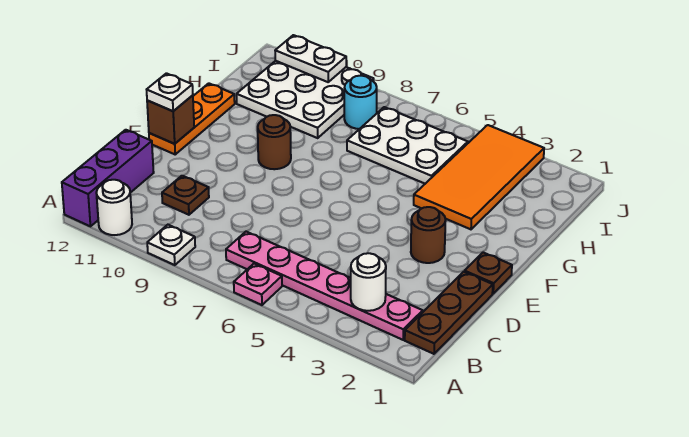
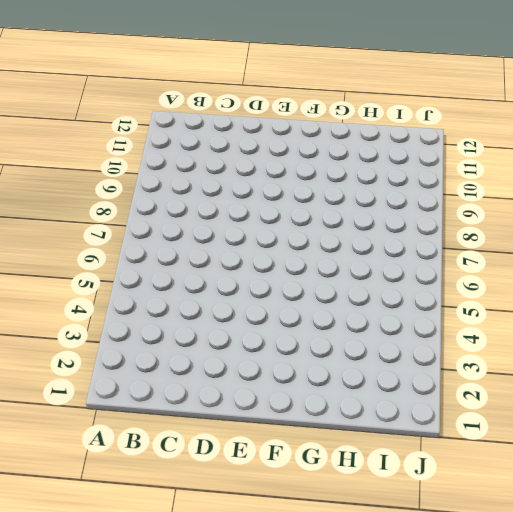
none -> pink plate A6 level 1
none -> white plate A9 level 1
none -> white round brick A11 level 1

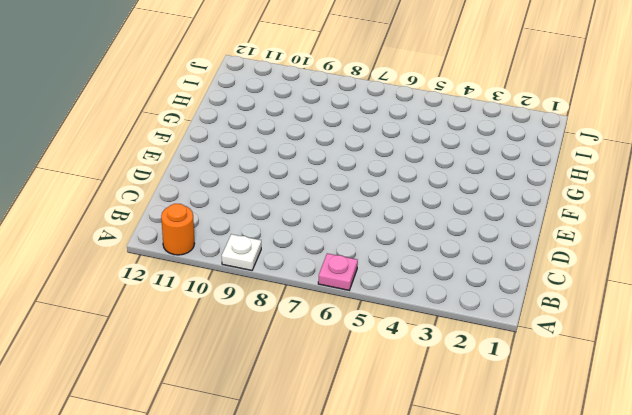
orange round brick A11 level 1 -> white round brick A11 level 1
none -> purple brick A12:C12 level 1
none -> brown plate B1:D1 level 1
none -> pink plate B2:B7 level 1

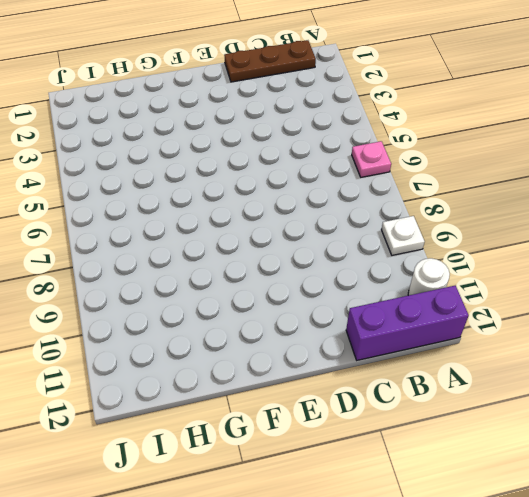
none -> pink plate B2:B7 level 1
none -> brown plate C10 level 1
none -> brown plate E1 level 1

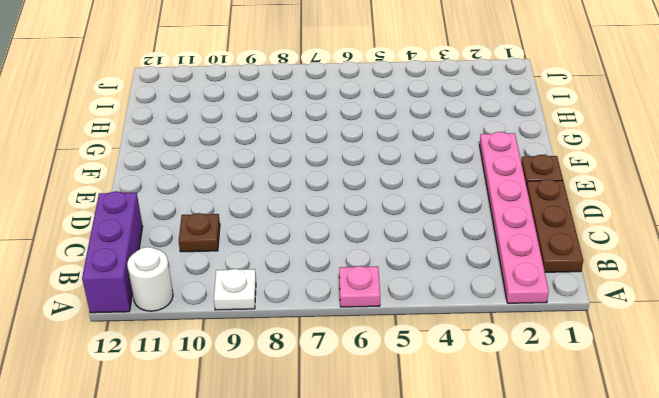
pink plate A2:F2 level 1 -> pink plate B2:B7 level 1
none -> brown round brick E3 level 1
none -> orange plate E12:G12 level 1
none -> brown round brick F9 level 1

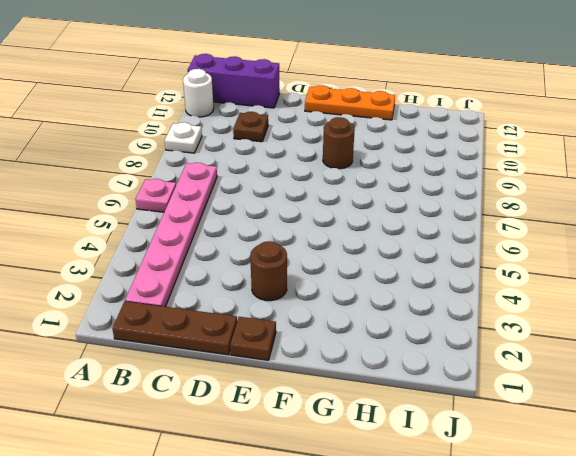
none -> orange tile G3:J4 level 1
none -> white plate H5:I7 level 1
none -> white plate H9:J11 level 1

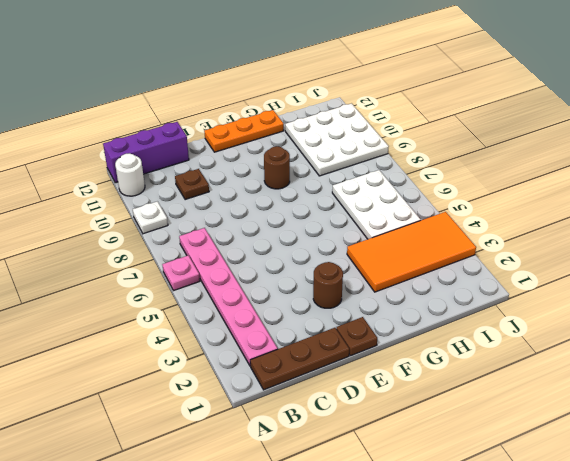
none -> cyan round brick I8 level 1
none -> white round brick B3 level 2
none -> brown brick E12 level 2

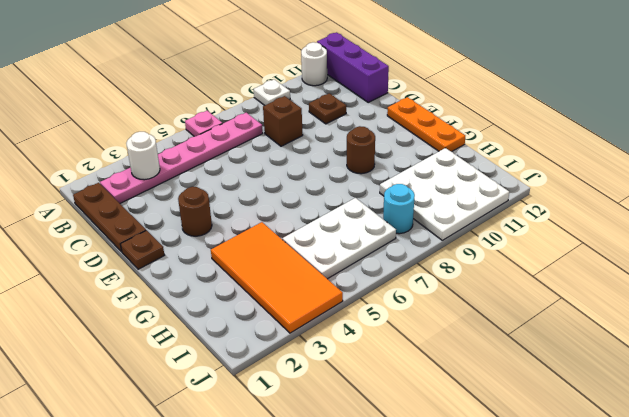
brown brick C8 level 1 -> brown brick E12 level 2
none -> white plate J10:J11 level 2
none -> white plate E12 level 3

